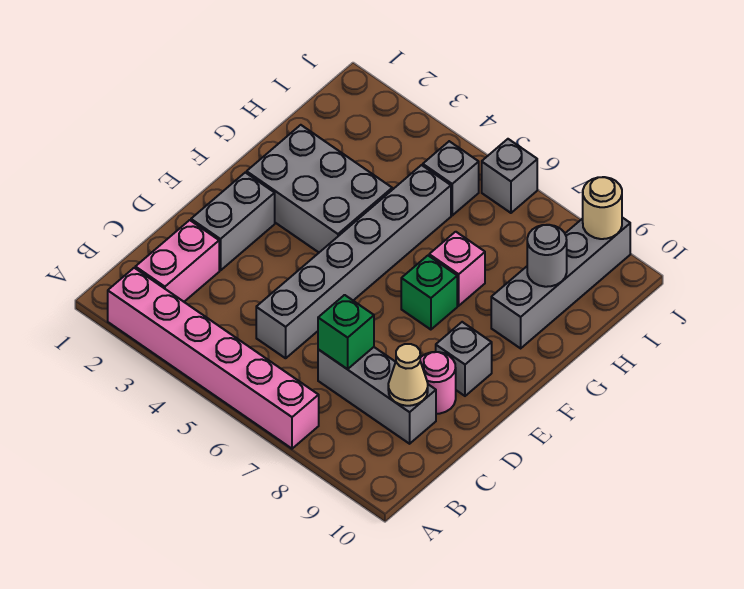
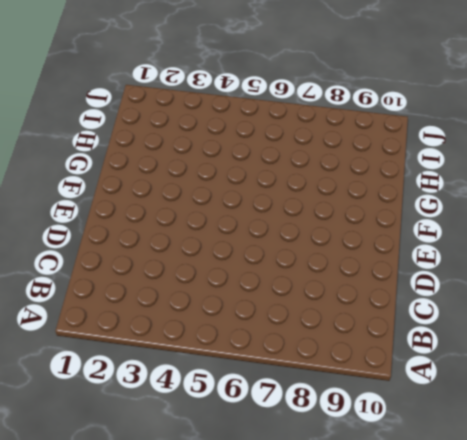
none -> pink brick A2:A7 level 1
none -> pink brick B2:C2 level 1
none -> grey brick C5:H5 level 1

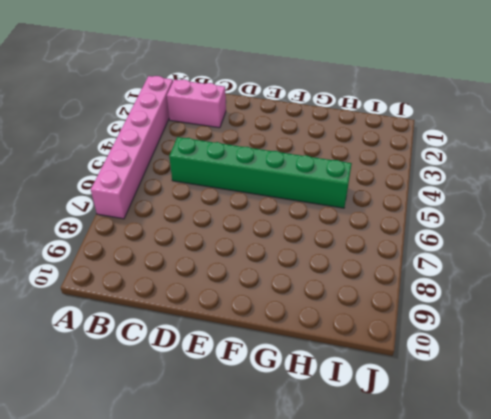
green brick C5:H5 level 1 -> grey brick C5:H5 level 1
none -> grey brick C7:C9 level 1
none -> grey brick D2:E2 level 1
none -> pink round brick D9 level 1

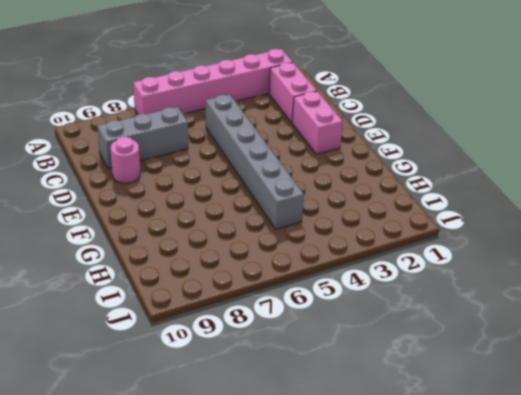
pink brick D2:E2 level 1 -> grey brick D2:E2 level 1
none -> grey brick E9 level 1
none -> grey brick F2:G4 level 1
none -> green brick F7 level 1

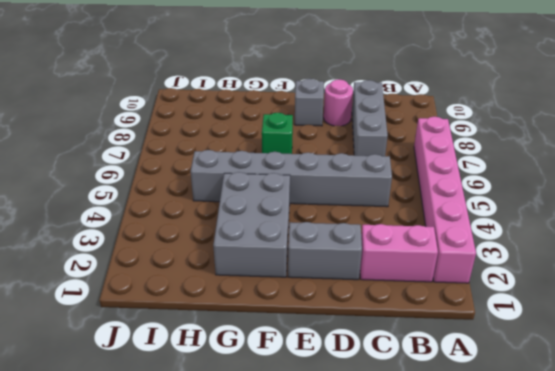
none -> pink brick G7 level 1
none -> grey brick G9:J9 level 1
none -> grey brick I5 level 1

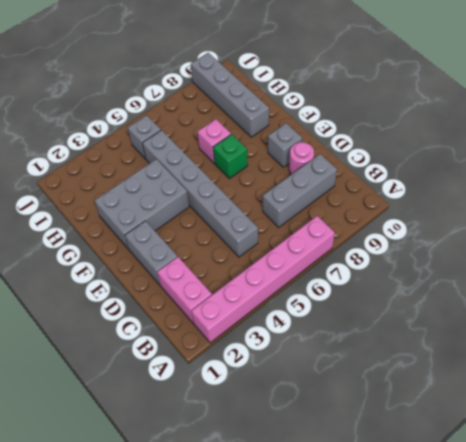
none -> grey brick J6 level 1
none -> green brick C7 level 2
none -> tan cone C9 level 2

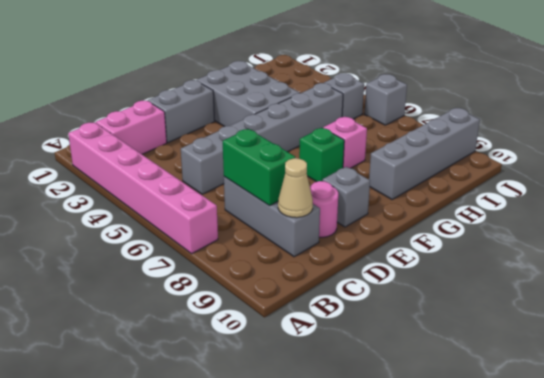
green brick C7:C8 level 2 -> green brick C7 level 2
none -> grey round brick H9 level 2
none -> tan round brick J9 level 2

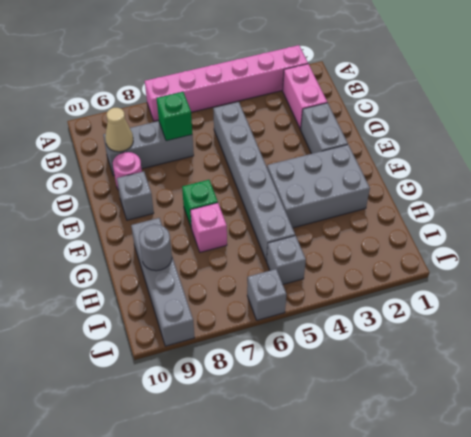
none -> tan round brick J9 level 2

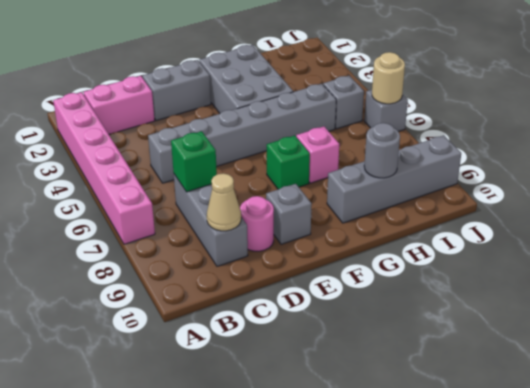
tan round brick J6 level 2 -> tan round brick J9 level 2

